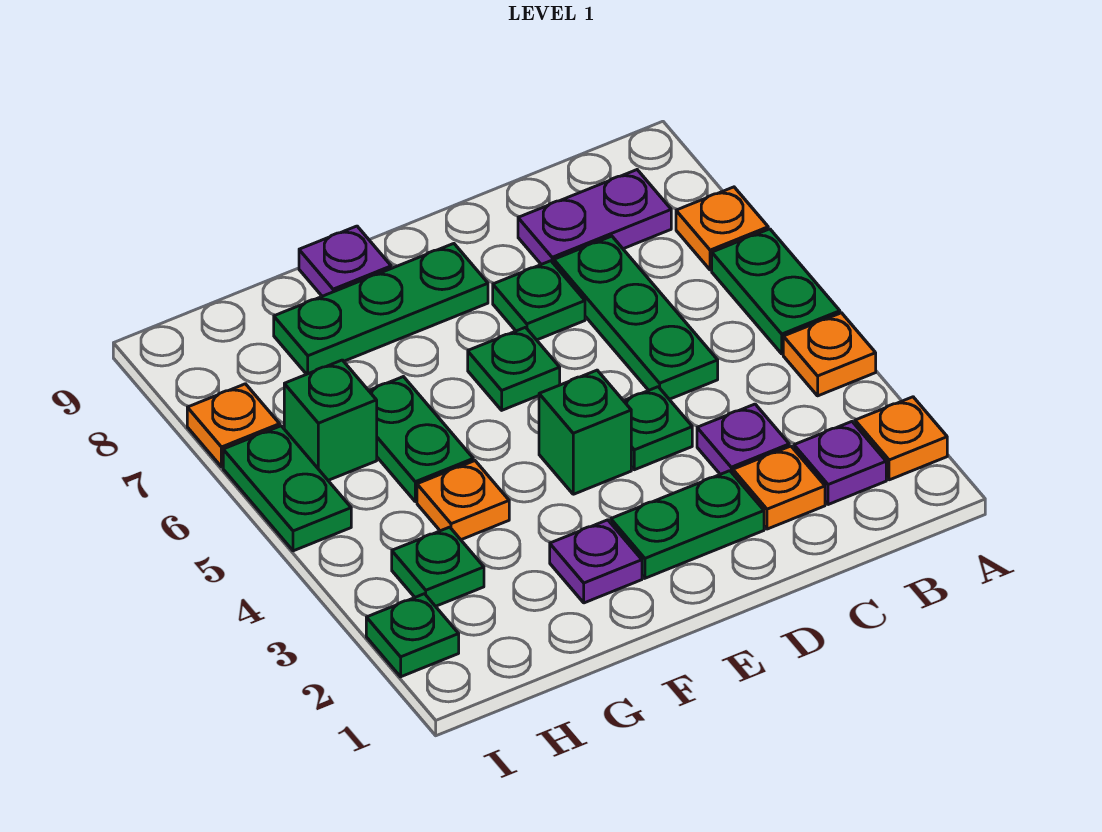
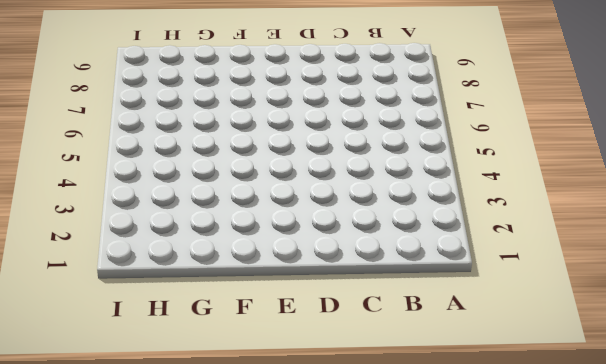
none -> orange plate A2 level 1
none -> orange plate A4 level 1
none -> green plate A5:A6 level 1

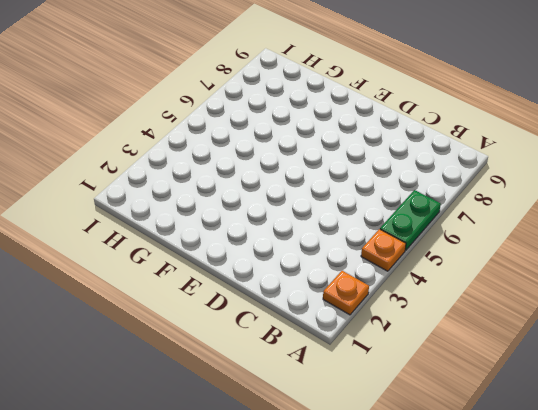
none -> orange plate A7 level 1
none -> purple plate B2 level 1
none -> purple plate B8:C8 level 1

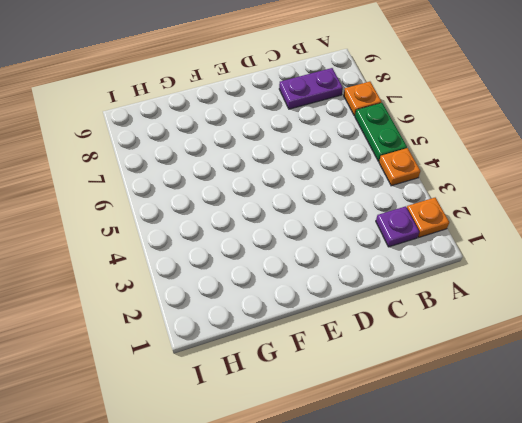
none -> orange plate C2 level 1
none -> purple plate C3 level 1
none -> green plate C5:C7 level 1

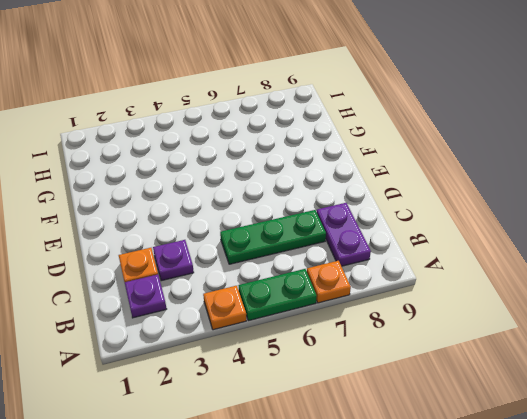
none -> orange plate A2 level 1
none -> green plate D2:E2 level 1
none -> green plate D4 level 1

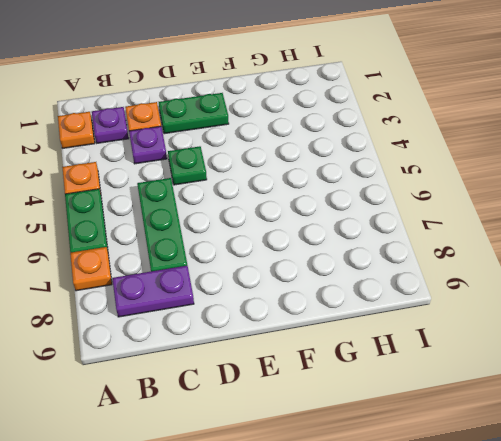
none -> green plate D7 level 1
none -> green brick E4 level 1
none -> green plate E6 level 1

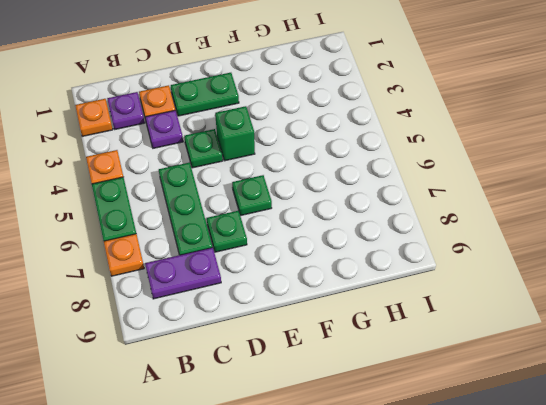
none -> green plate E8:G8 level 1
none -> purple plate F2 level 1
none -> purple plate F9 level 1

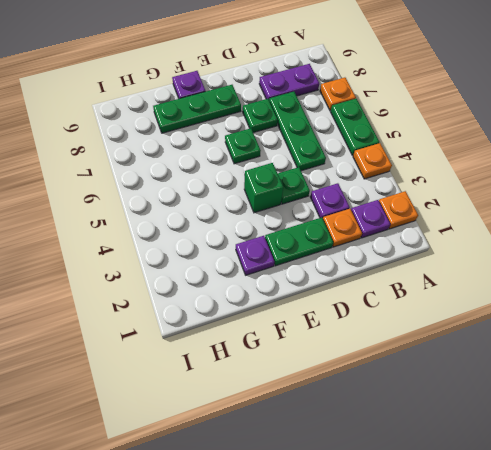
none -> orange plate G4 level 1
none -> green plate G5:G6 level 1
none -> green plate H3 level 1

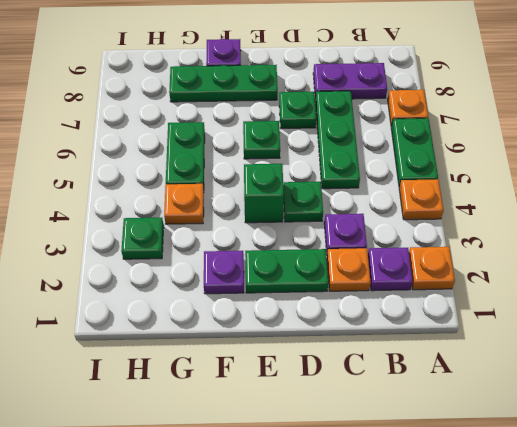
none -> green brick H6 level 1
none -> green plate I2 level 1
none -> green plate I5:I6 level 1

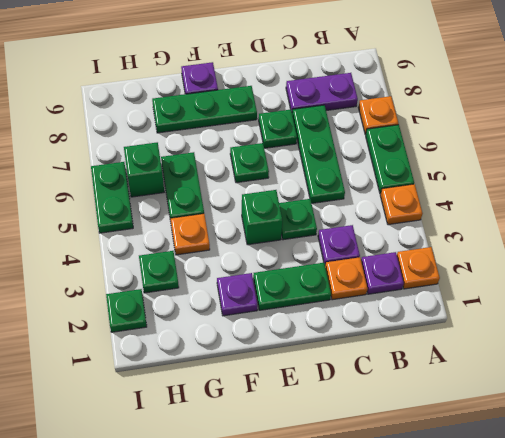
none -> orange plate I7 level 1

